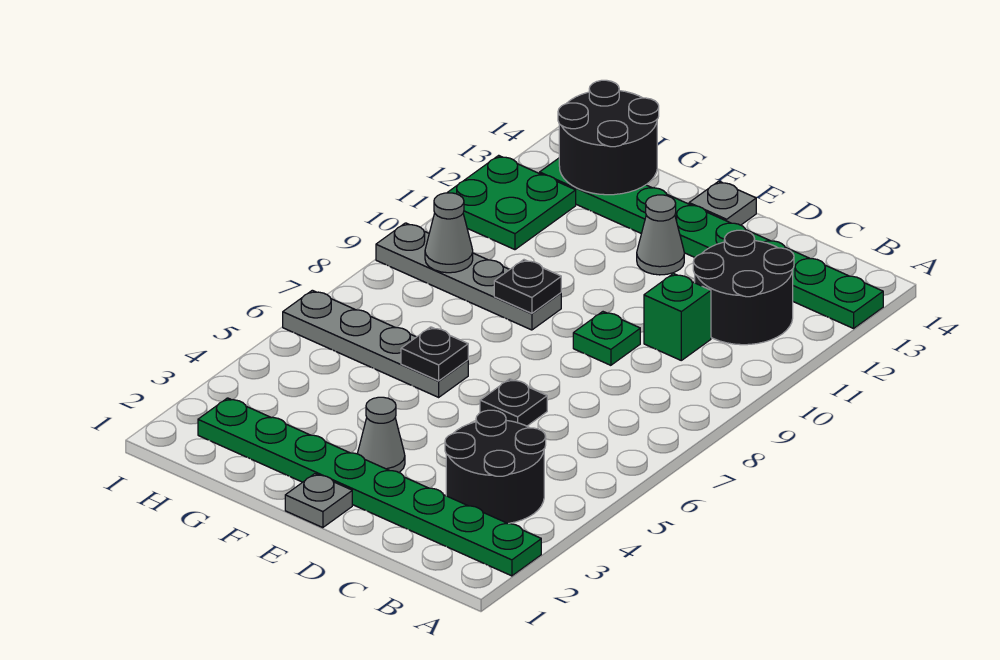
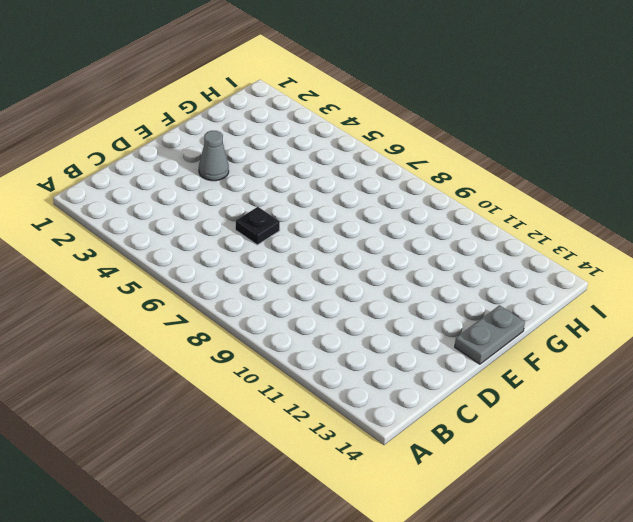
grey plate E14:F14 level 1 -> grey plate E14 level 1
none -> green plate A2:H2 level 1
none -> green plate A13:H13 level 1
none -> black round brick B3:C4 level 1

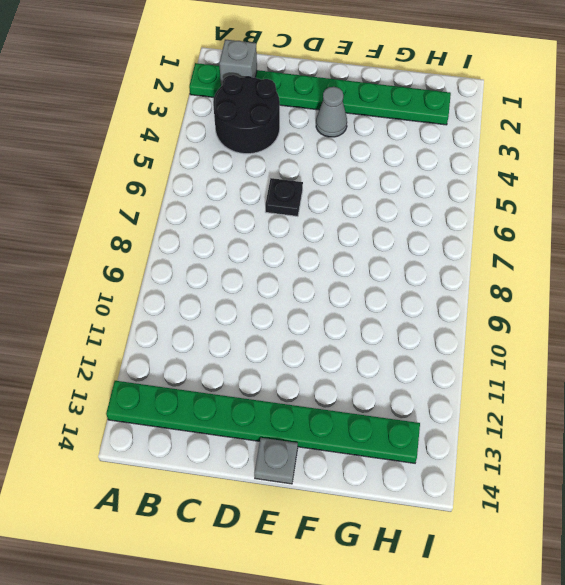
grey brick B2 level 2 -> none
none -> black round brick B11:C12 level 1
none -> green brick C10 level 1
none -> green plate D9 level 1

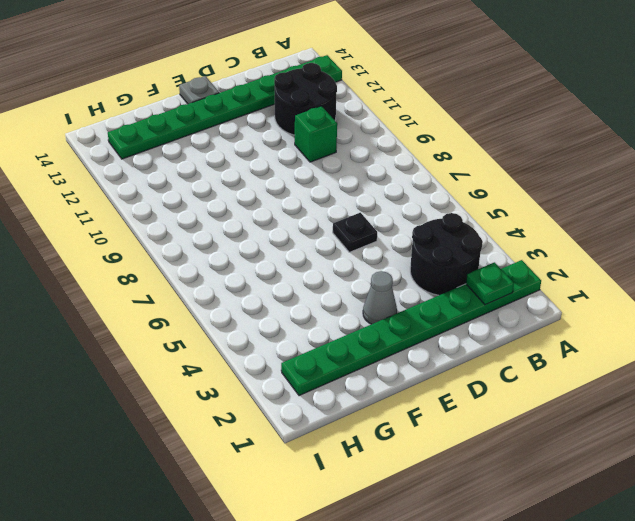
green plate B2 level 2 -> green plate D9 level 1
none -> grey plate E1 level 1
none -> grey cone E12 level 1
none -> grey plate F6:I6 level 1

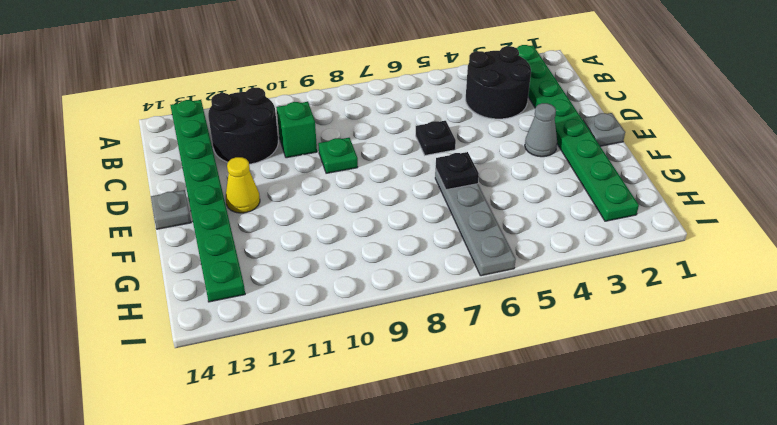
yellow cone E12 level 1 -> grey cone E12 level 1
none -> grey plate F9:I9 level 1
none -> green plate H11:I12 level 1
none -> black plate F9 level 2

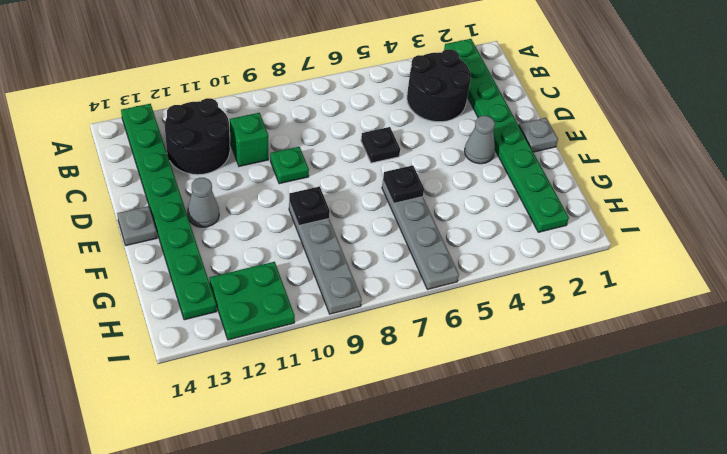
none -> black round brick G13:H14 level 2
none -> grey cone H9 level 2

